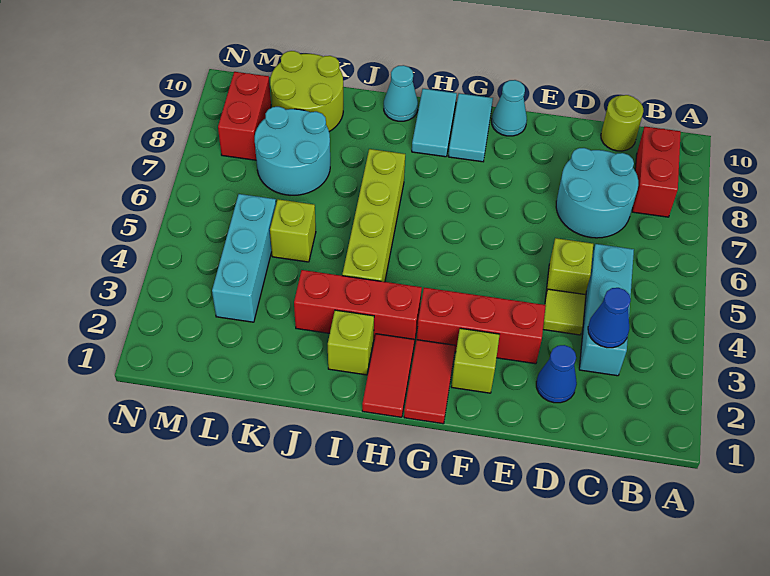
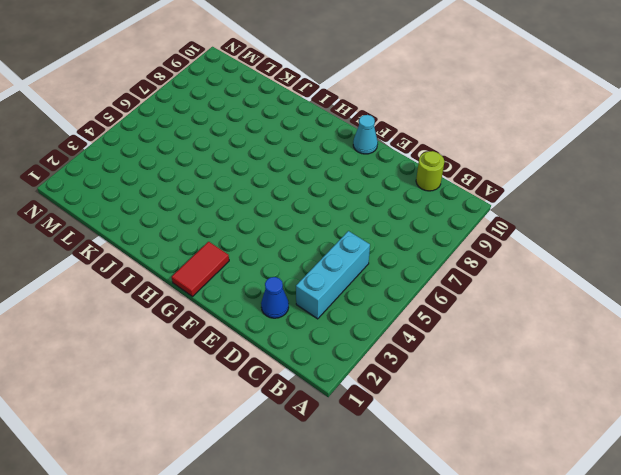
none -> red brick B8:B9 level 1
none -> cyan round brick C7:D8 level 1
none -> lime tile D4 level 1

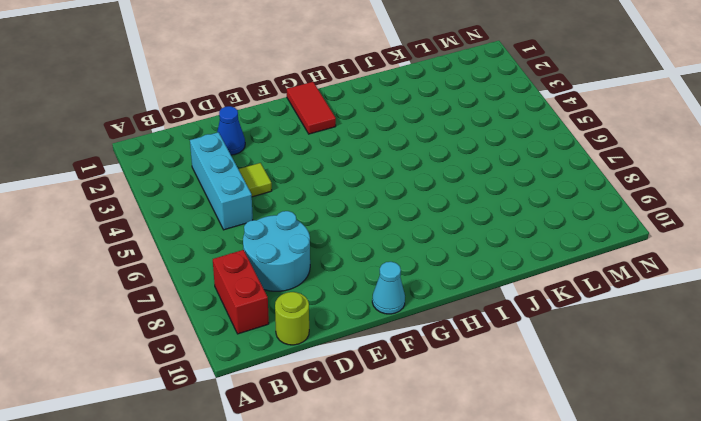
none -> lime brick D5 level 1
none -> red brick E3:G3 level 1
none -> lime brick F2 level 1

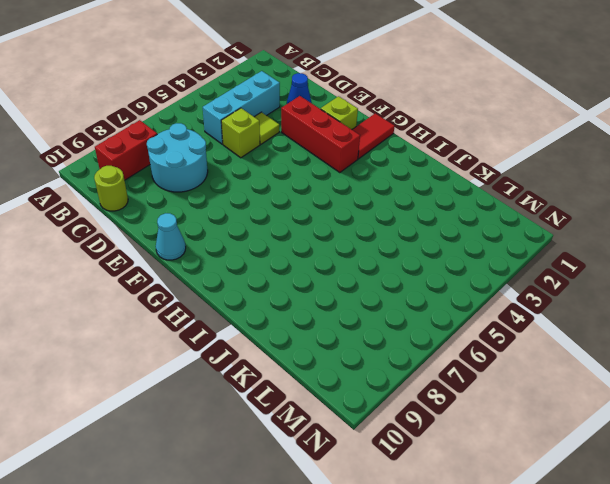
none -> cyan tile G9:G10 level 1
none -> red tile H1:H2 level 1
none -> red brick H3:J3 level 1

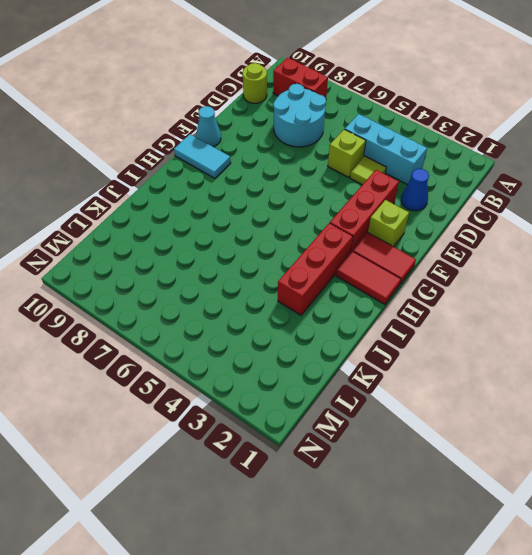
none -> cyan tile H9:H10 level 1
none -> lime brick I2 level 1
none -> lime brick I4:I7 level 1

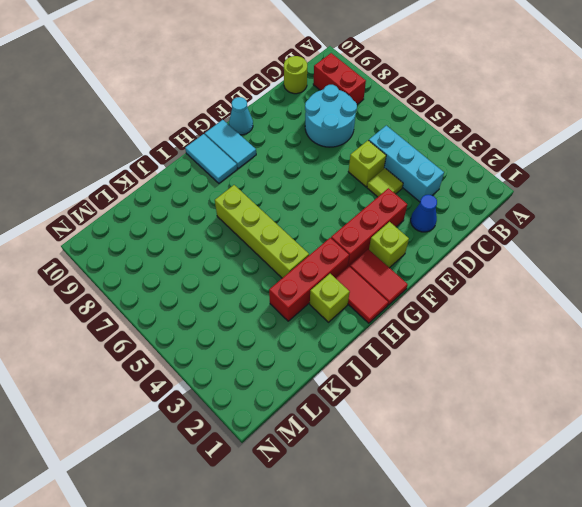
none -> cyan cone I10 level 1
none -> lime brick K5 level 1
none -> cyan round brick K7:L8 level 1

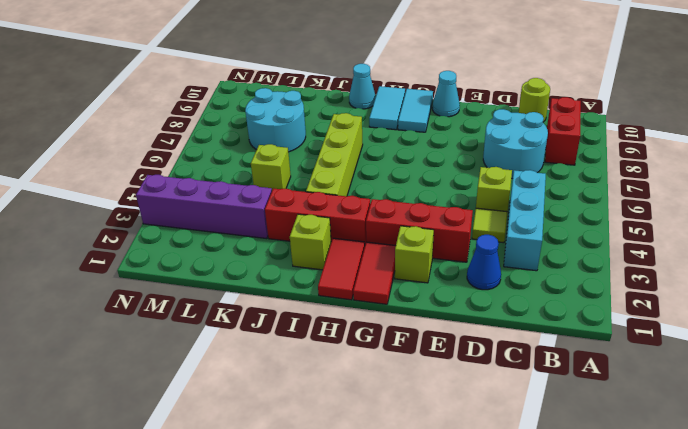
purple brick K3:N3 level 1 -> cyan brick L3:L5 level 1
none -> lime round brick K9:L10 level 1
none -> red brick M8:M9 level 1
none -> blue cone C3 level 2

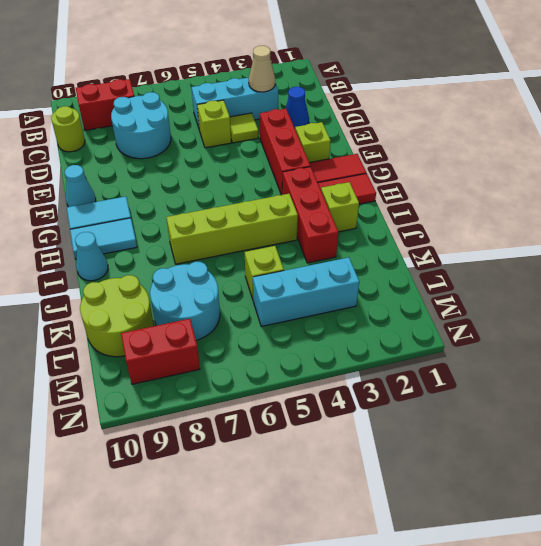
tan cone C3 level 2 -> blue cone C3 level 2

